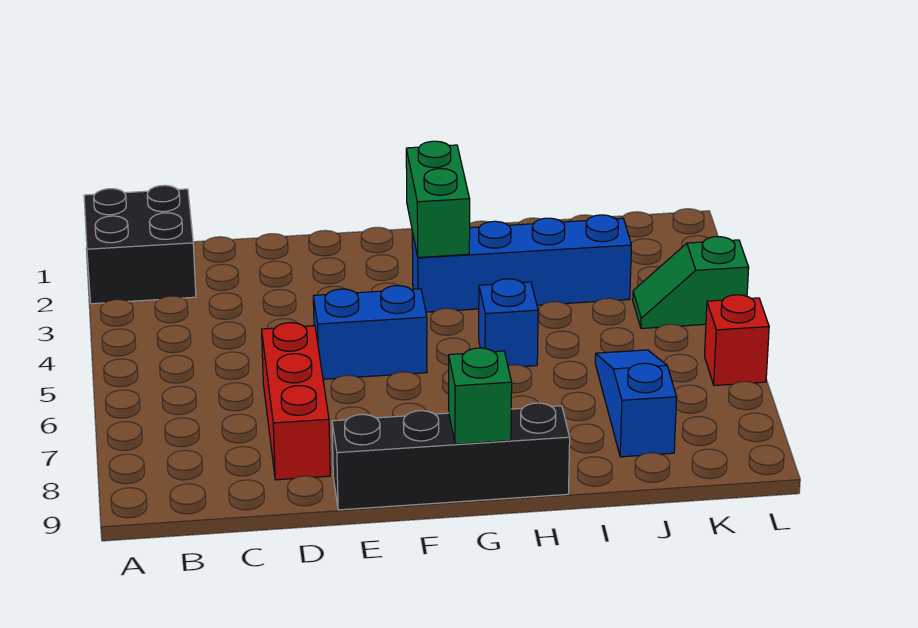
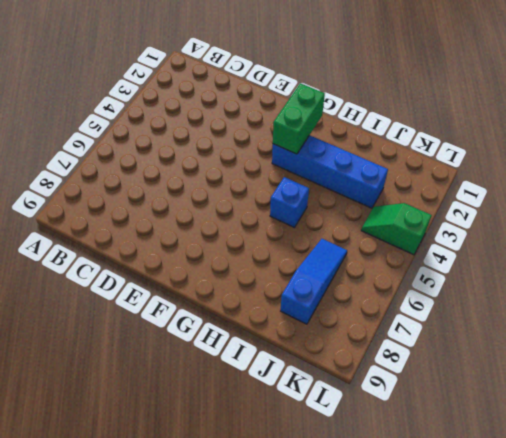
none -> black brick A1:B2 level 1
none -> red brick D6:D8 level 1

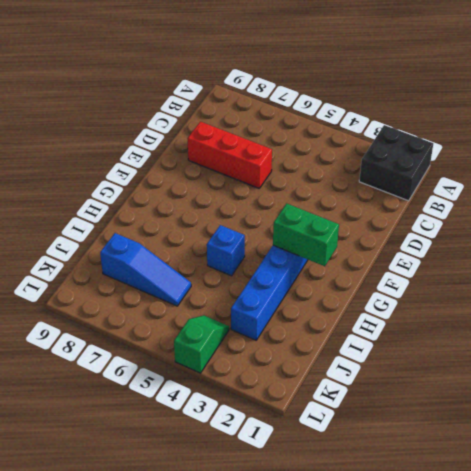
none -> blue brick E5:F5 level 1
none -> black brick E9:H9 level 1

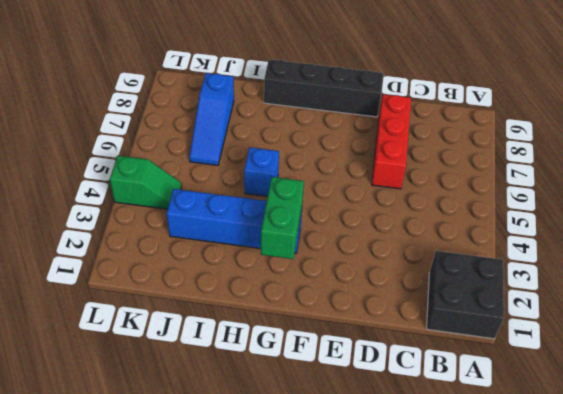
none -> blue brick E5:F5 level 1
none -> red brick L6 level 1

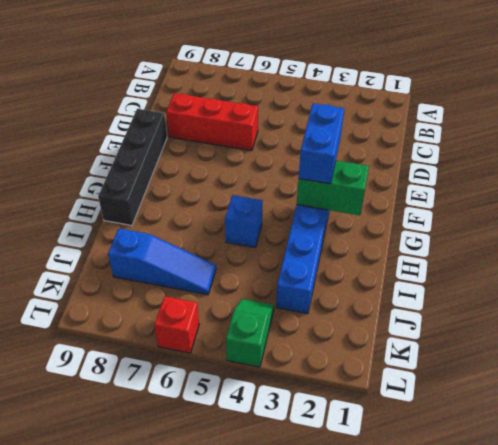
blue brick F3:G3 level 3 -> blue brick E5:F5 level 1
none -> black brick A1:B2 level 1
none -> green brick G9 level 2

